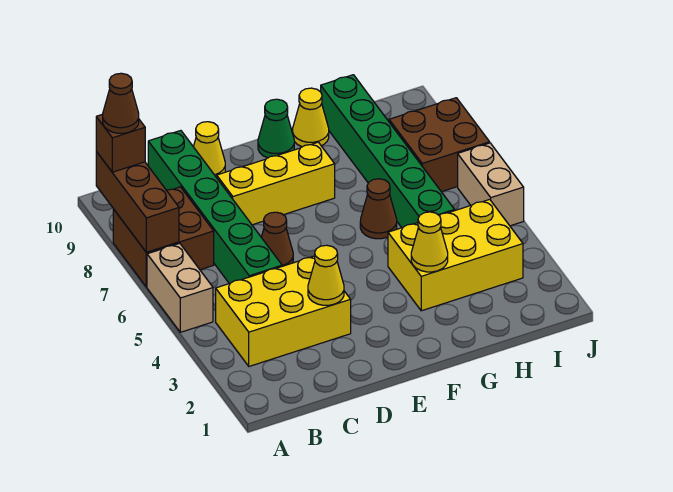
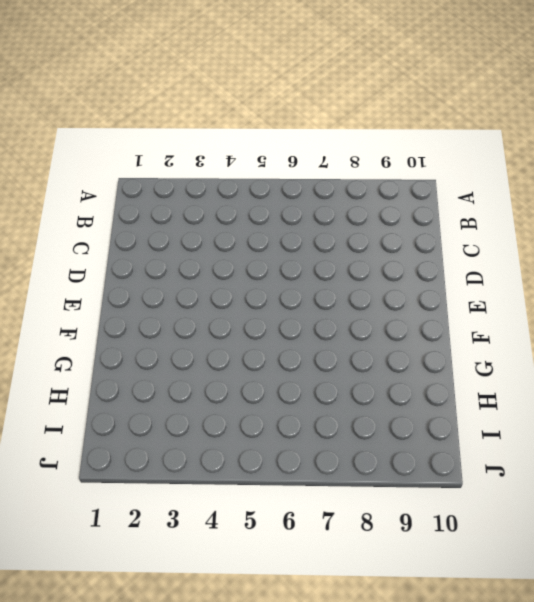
none -> tan brick A5:A6 level 1
none -> brown brick A7:B8 level 1
none -> yellow brick B3:D4 level 1

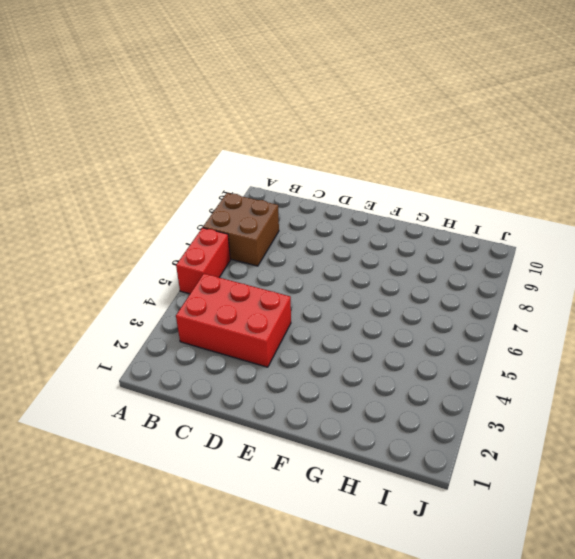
red brick A5:A6 level 1 -> tan brick A5:A6 level 1
red brick B3:D4 level 1 -> yellow brick B3:D4 level 1
none -> green brick C5:C10 level 1
none -> brown cone D6 level 1
none -> yellow brick D8:F8 level 1

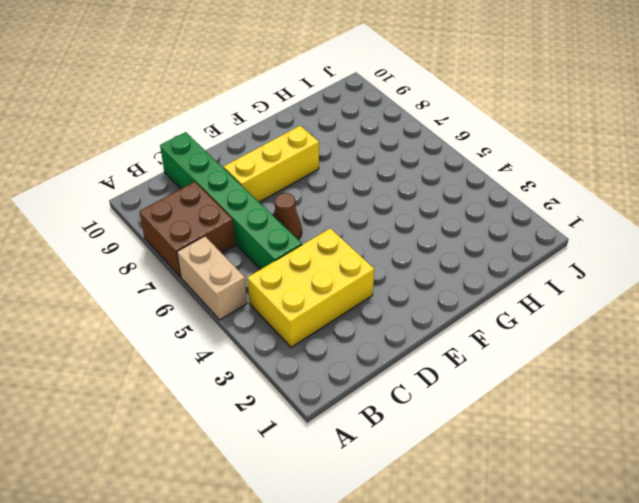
none -> yellow cone D10 level 1
none -> green cone F10 level 1
none -> yellow brick G3:I4 level 1

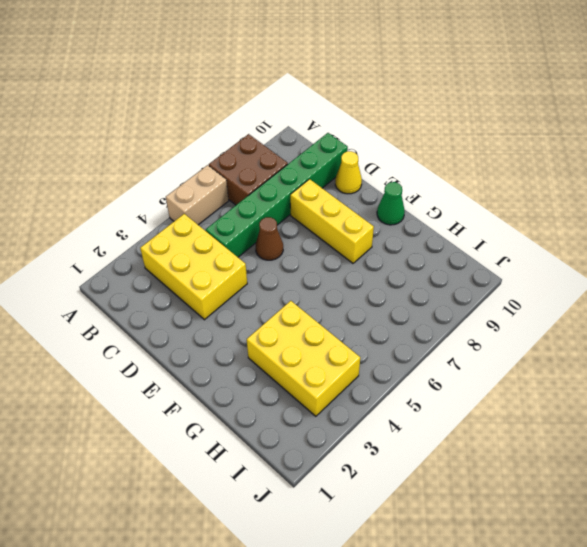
none -> brown cone G6 level 1
none -> yellow cone G10 level 1
none -> green brick H5:H10 level 1

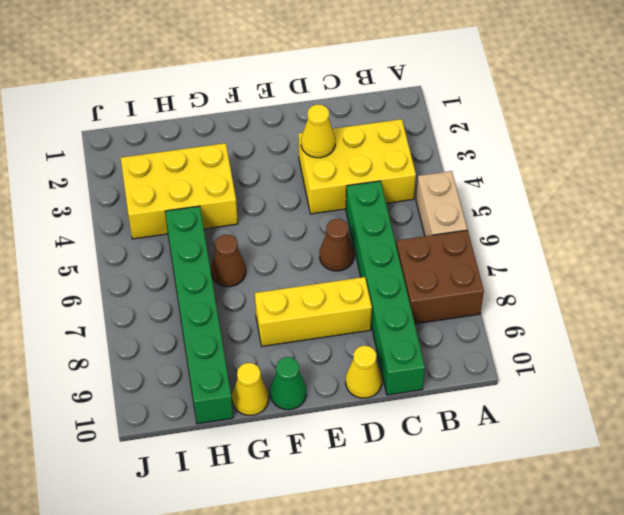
none -> brown brick I7:J8 level 1
none -> tan brick J5:J6 level 1
none -> brown brick A7:A9 level 2

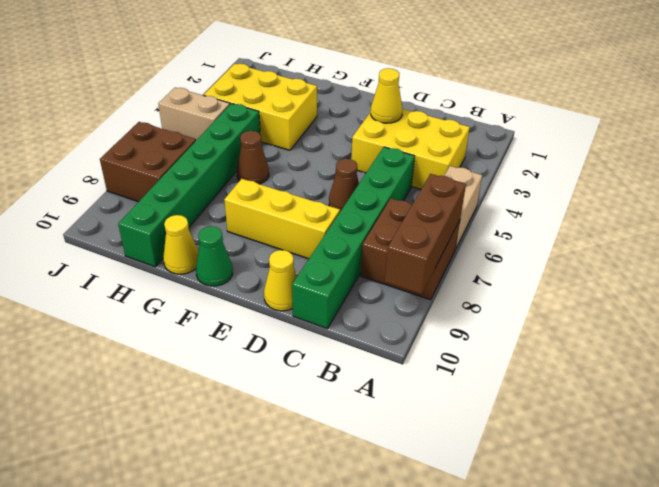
tan brick I5:J5 level 1 -> tan brick J5:J6 level 1
none -> yellow cone G3 level 2
none -> brown brick A9 level 3
none -> brown cone A9 level 4

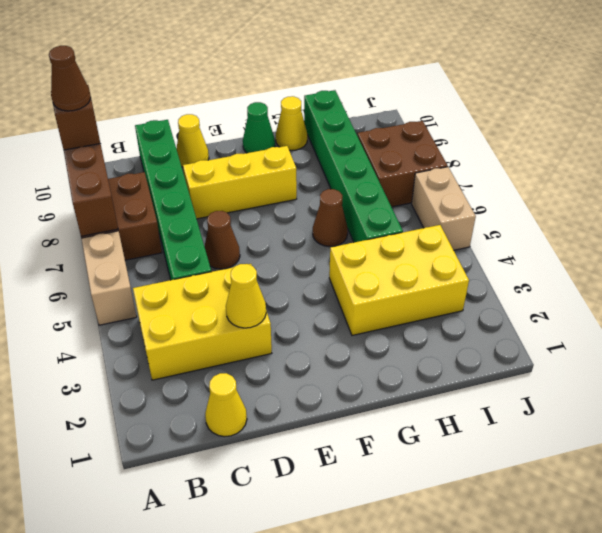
yellow cone C1 level 1 -> yellow cone G3 level 2

